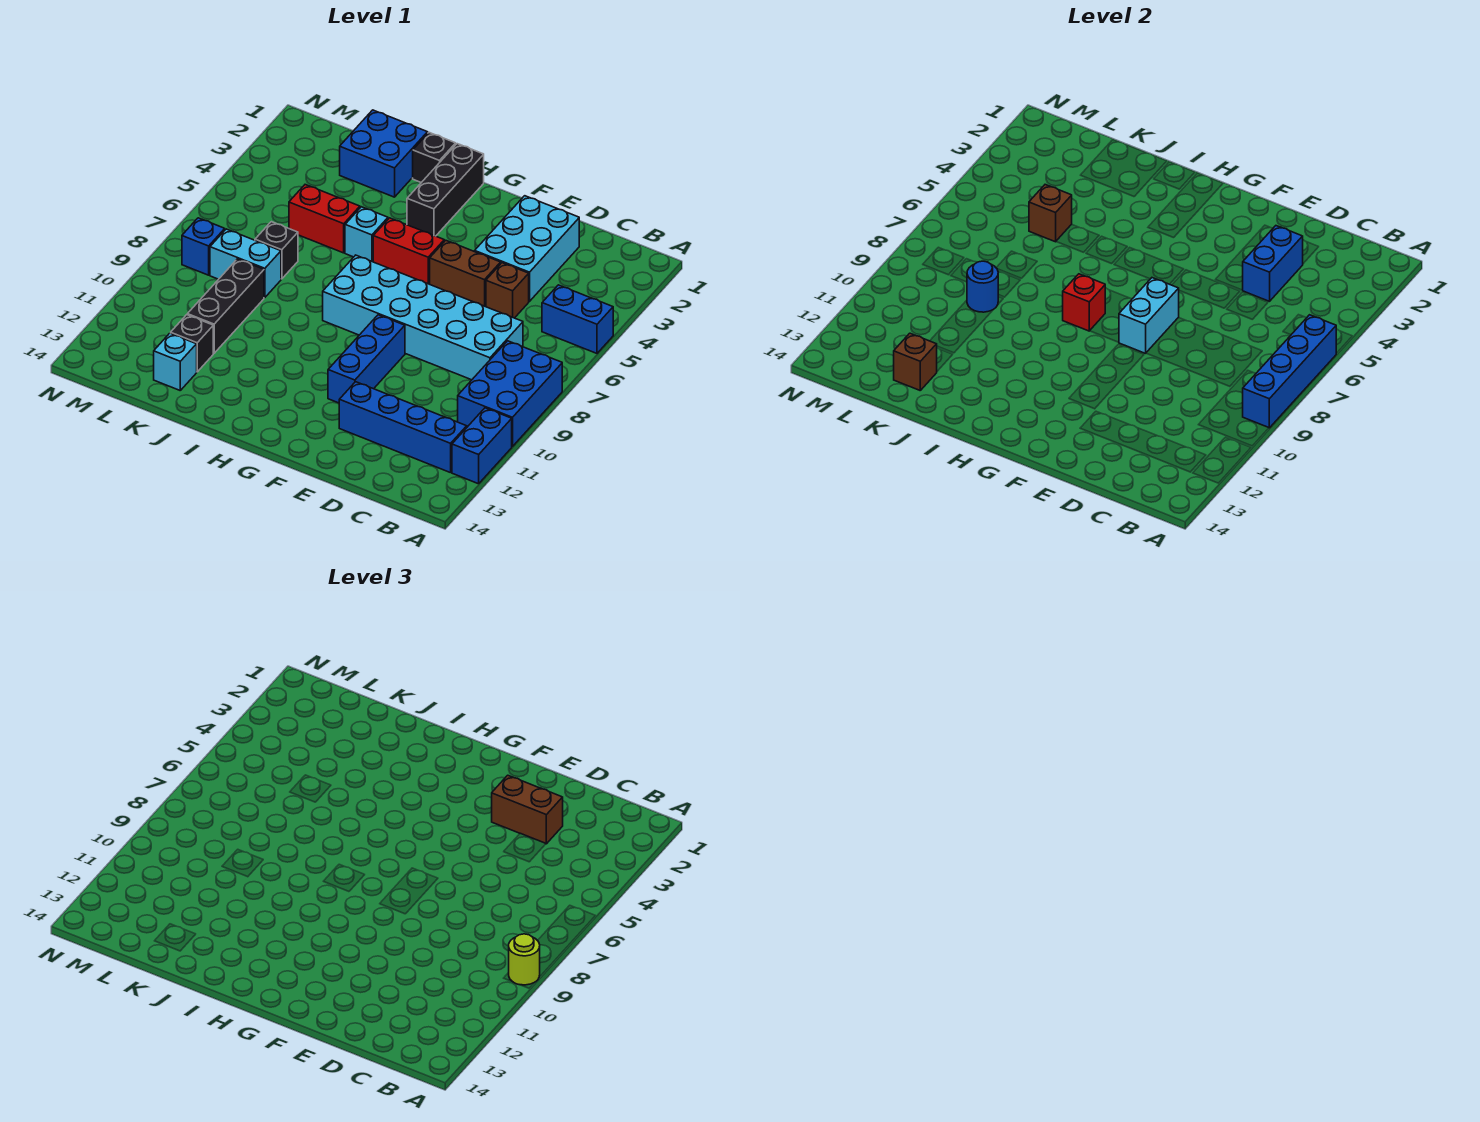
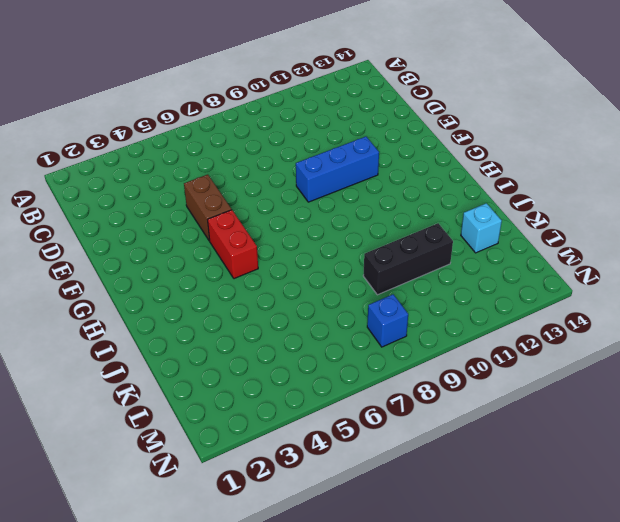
none -> blue brick A5:B5 level 1
none -> blue brick A8:B10 level 1
none -> blue brick A11:A12 level 1
none -> blue brick B12:E12 level 1

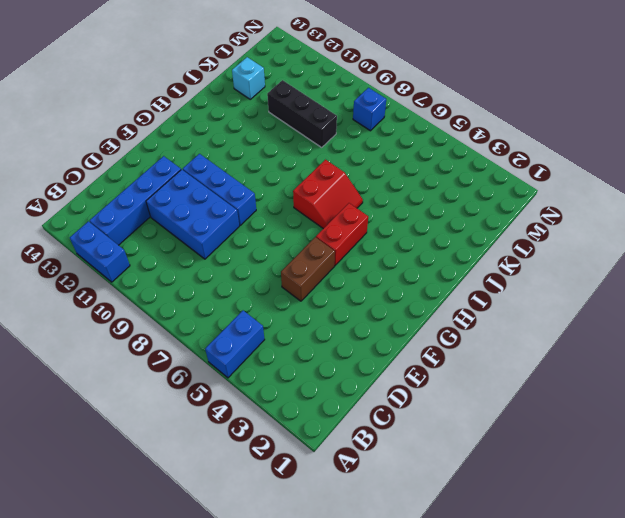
blue brick D9:E11 level 1 -> blue brick A8:B10 level 1
red slope H6:I7 level 1 top 7 -> cyan brick C7:H8 level 1
none -> cyan brick D2:E4 level 1
none -> brown brick D5 level 1
none -> black brick H1:H3 level 1
none -> black brick I1 level 1

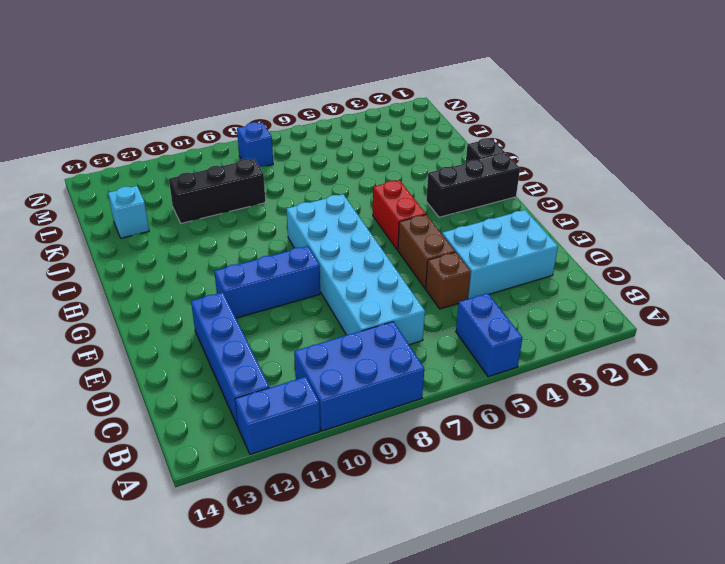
none -> cyan brick I5 level 1
none -> blue brick J1:K2 level 1
none -> red brick J5:K5 level 1
none -> black brick K7 level 1

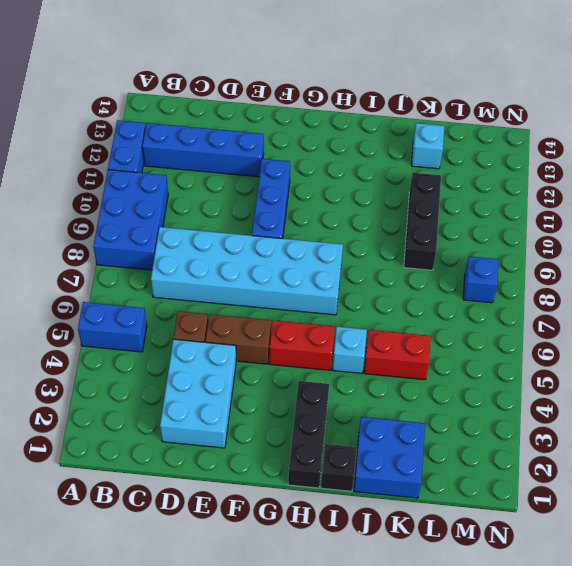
none -> black brick K7 level 1
none -> cyan brick K8:L8 level 1
none -> black brick K12 level 1
none -> blue brick A6:A9 level 2

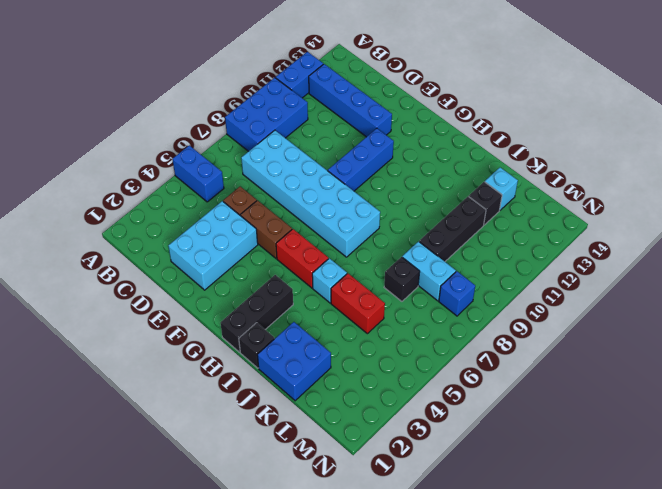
none -> blue brick A6:A9 level 2
none -> blue brick D3:D4 level 2
none -> cyan brick F7:F8 level 2
none -> red brick H8 level 2

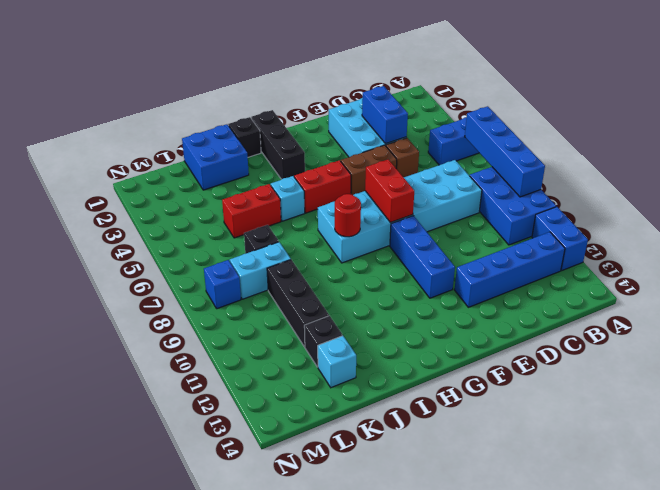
red brick F7:F8 level 2 -> cyan brick F7:F8 level 2
red round brick H8 level 2 -> red brick H8 level 2
none -> brown brick K5 level 2
none -> blue round brick K9 level 2
none -> brown brick K13 level 2
none -> lime round brick A9 level 3

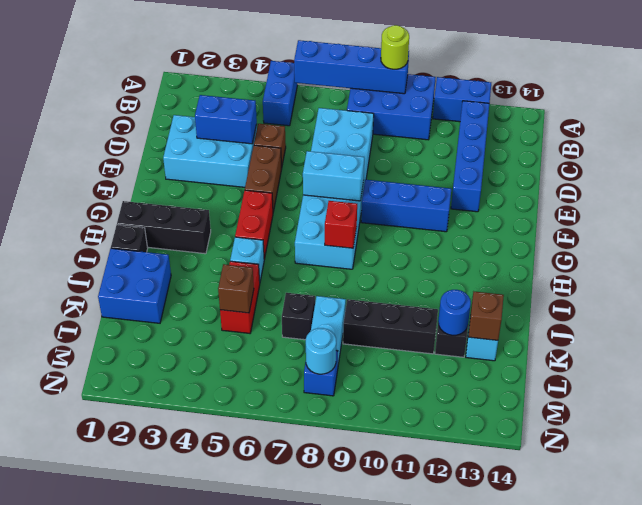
blue round brick K12 level 2 -> blue round brick K9 level 2
cyan round brick M8 level 2 -> none
none -> brown brick D3:E3 level 3

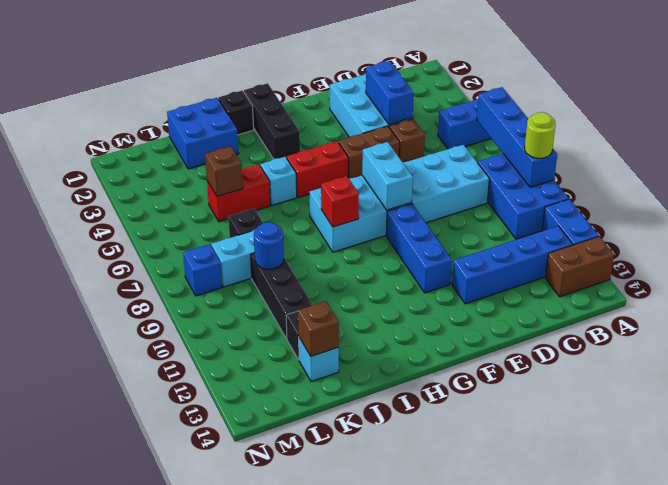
brown brick A13:B13 level 1 -> brown brick D3:E3 level 3

